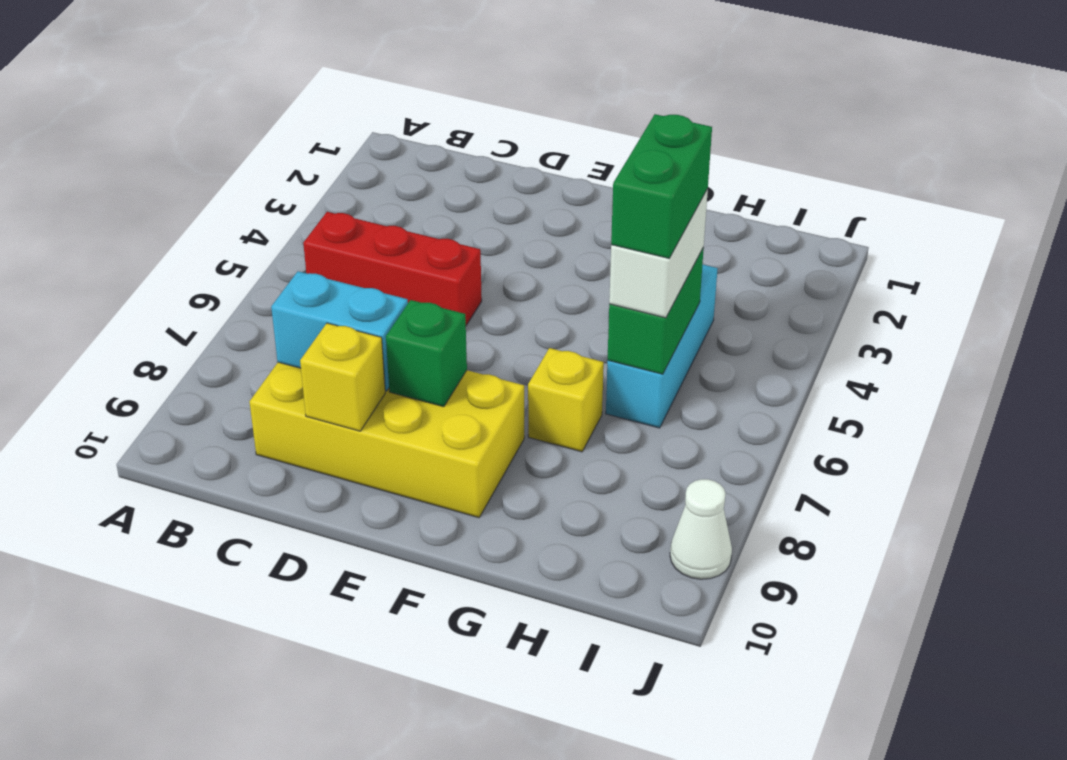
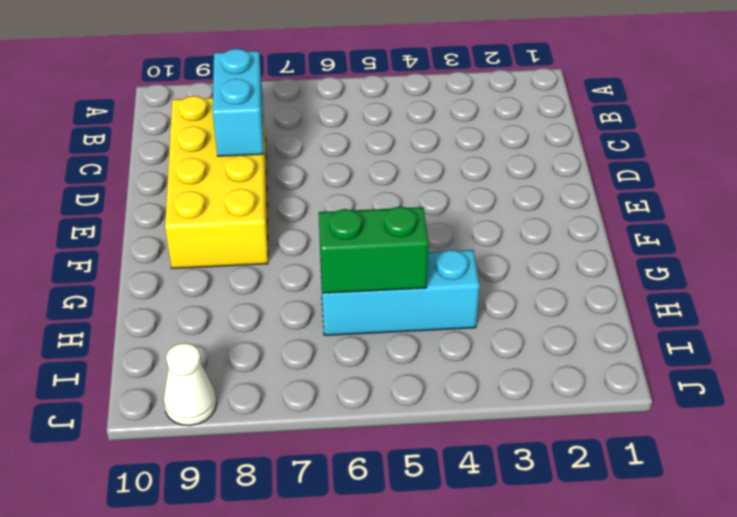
none -> red brick B5:D5 level 1
none -> yellow brick G7 level 1

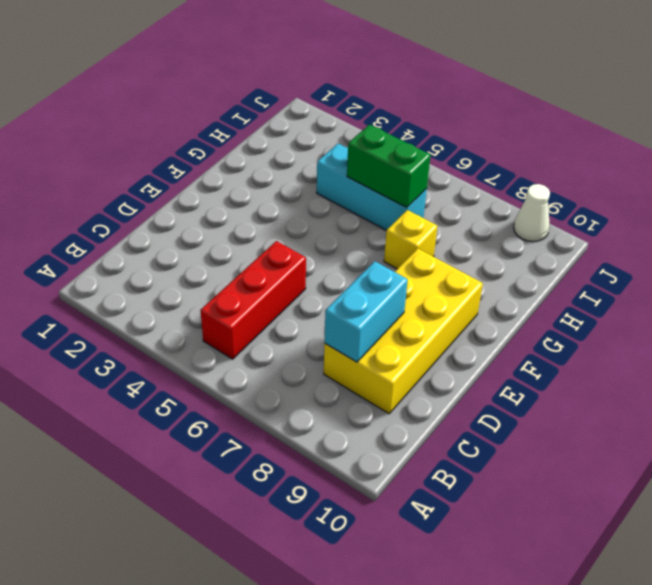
none -> yellow brick D9 level 2
none -> green brick E8 level 2

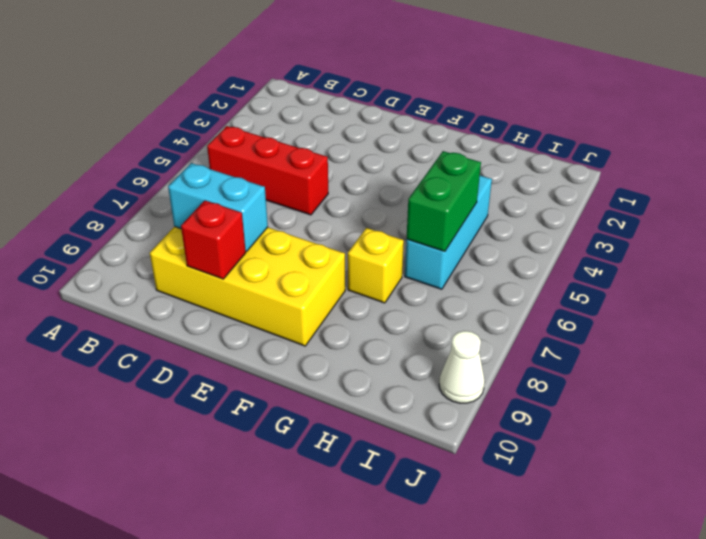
red brick D9 level 2 -> yellow brick D9 level 2
none -> green brick E8 level 2
none -> white brick H5:H6 level 3

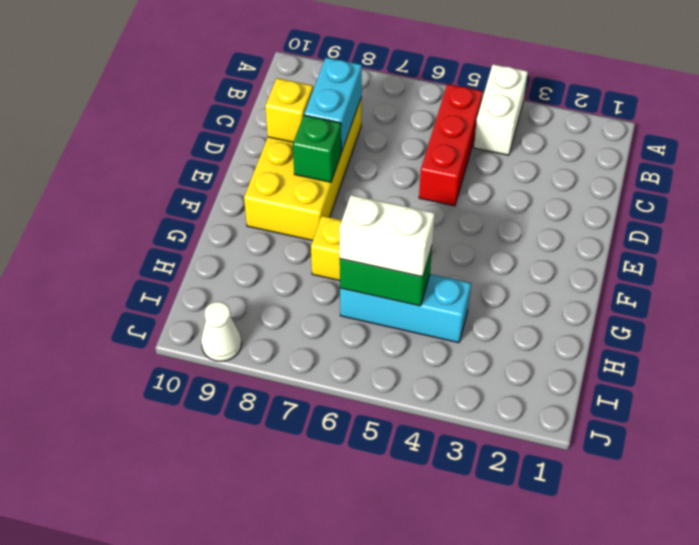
white brick A4:B4 level 1 -> none
none -> green brick H5:H6 level 4

